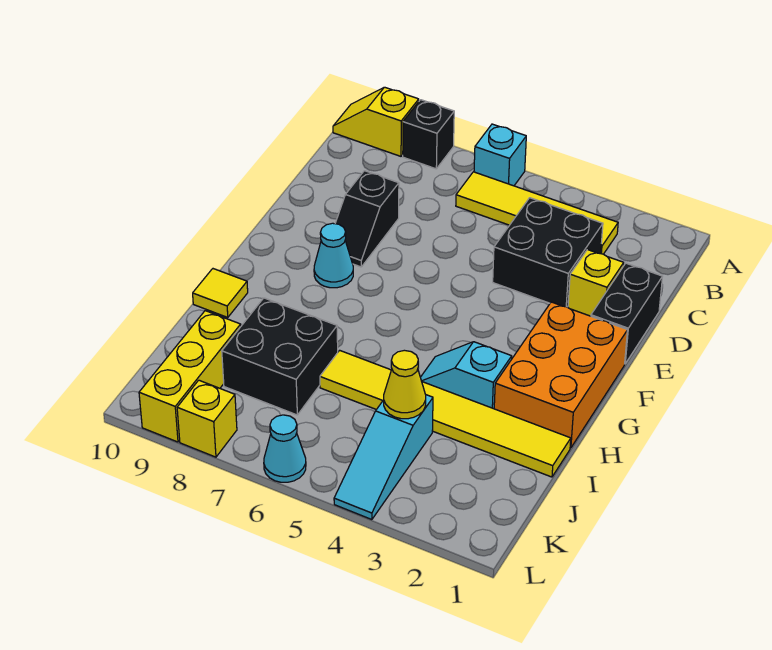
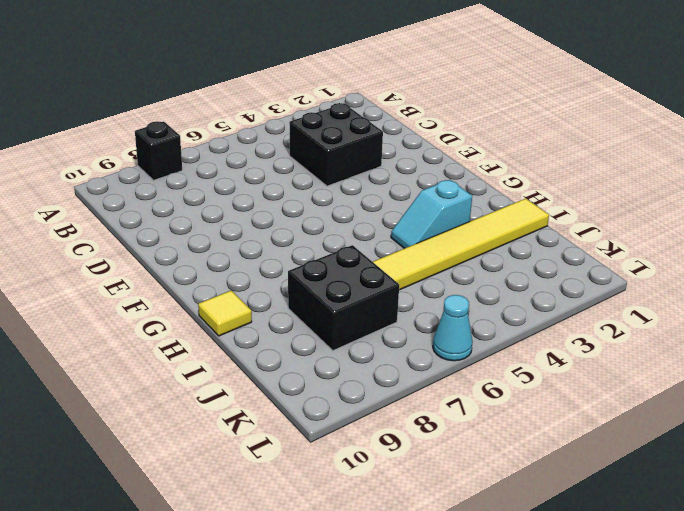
none -> cyan brick A6 level 1
none -> yellow slope A9:A10 level 1 top 9
none -> yellow tile B3:B6 level 1

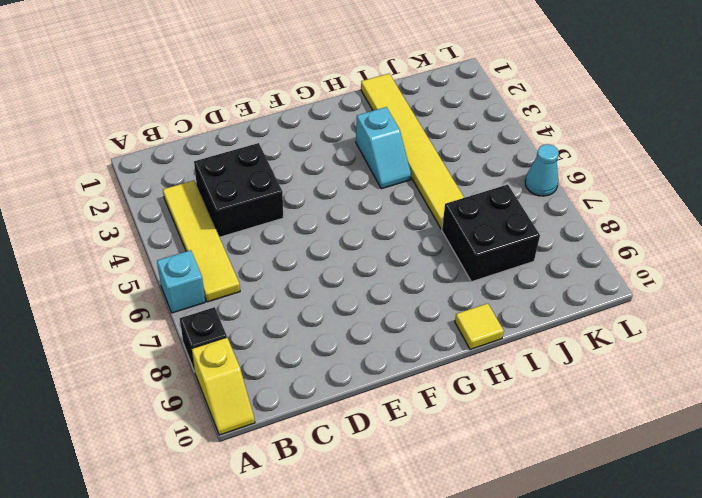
none -> black brick D1:E1 level 1
none -> yellow brick D2 level 1
none -> black slope D8:E8 level 1 top D

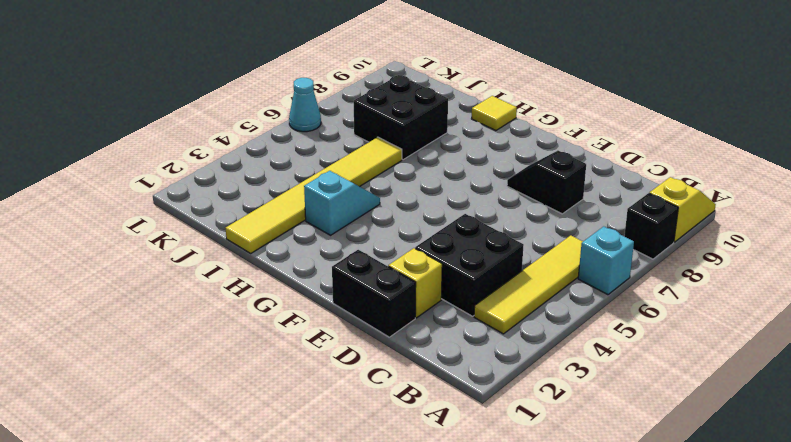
none -> orange brick F1:H2 level 1
none -> cyan cone F8 level 1
none -> cyan slope J4:L4 level 1 top J

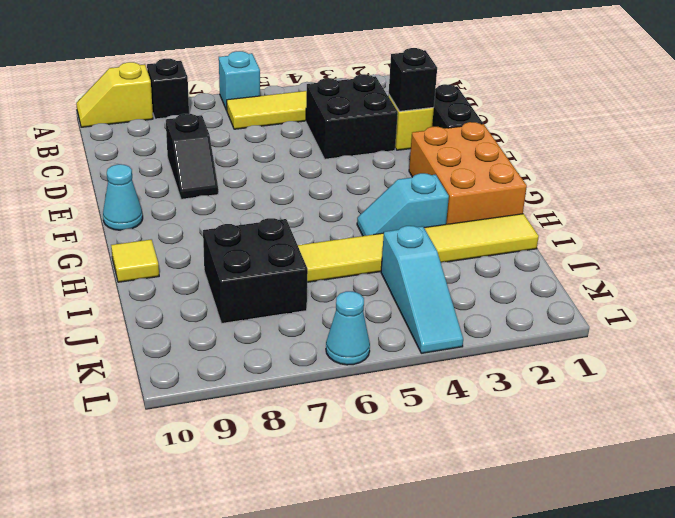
black brick D2 level 2 -> none
cyan cone F10 level 1 -> cyan cone F8 level 1
none -> yellow brick J9:L9 level 1
none -> yellow brick L8 level 1
none -> yellow cone J4 level 2

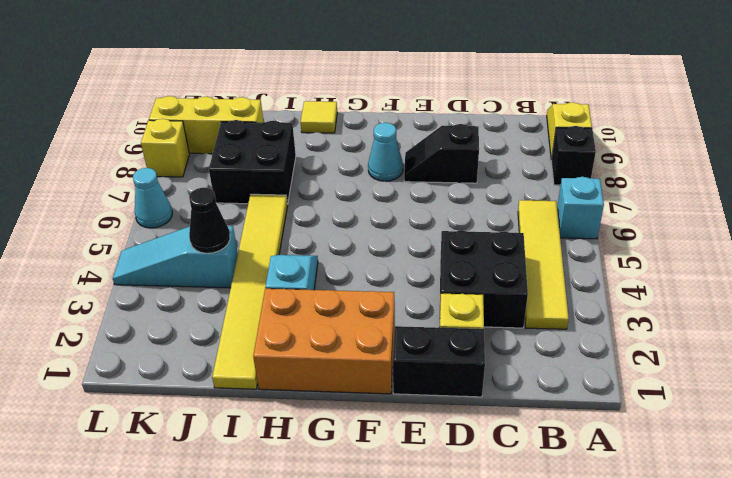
black cone J4 level 2 -> yellow cone J4 level 2

